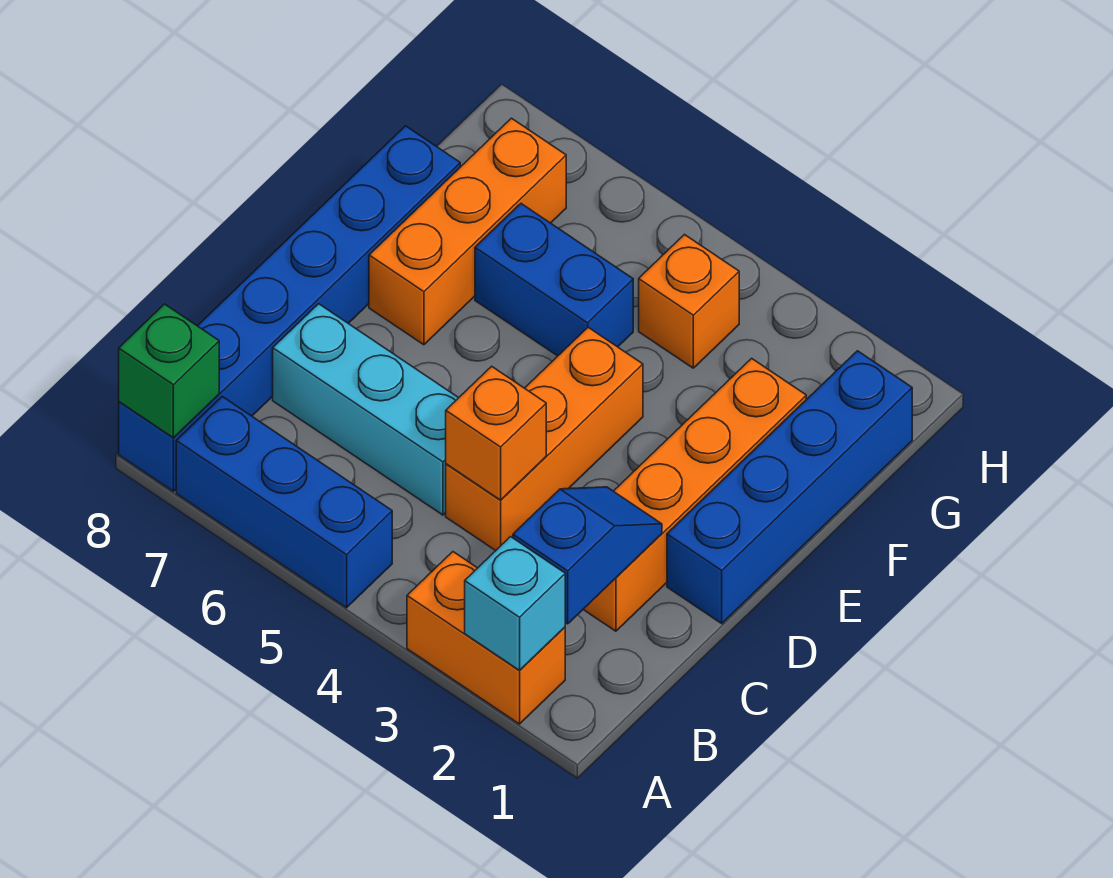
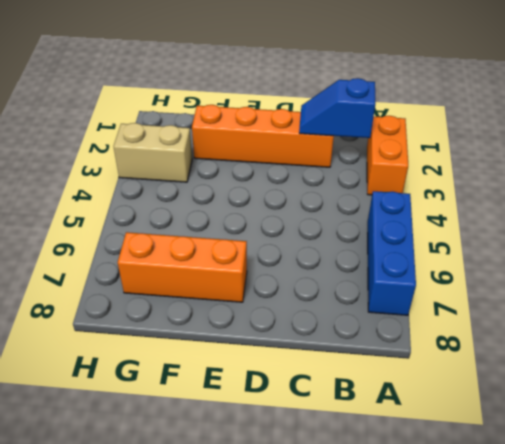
tan brick G3:H3 level 1 -> none
none -> blue brick A8:F8 level 1
none -> orange brick C4:E4 level 1
none -> cyan brick C5:C7 level 1

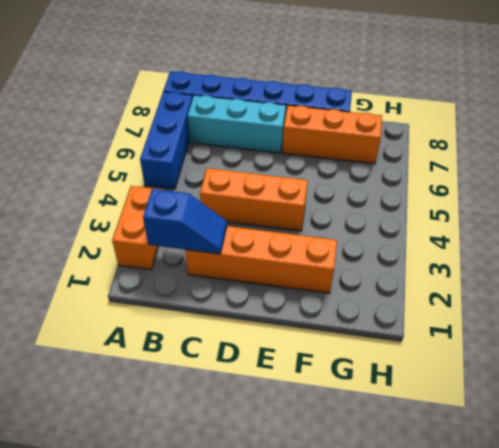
cyan brick B7:D7 level 1 -> cyan brick C5:C7 level 1
none -> blue brick D1:G1 level 1
none -> blue brick F5:F6 level 1
none -> orange brick G4 level 1

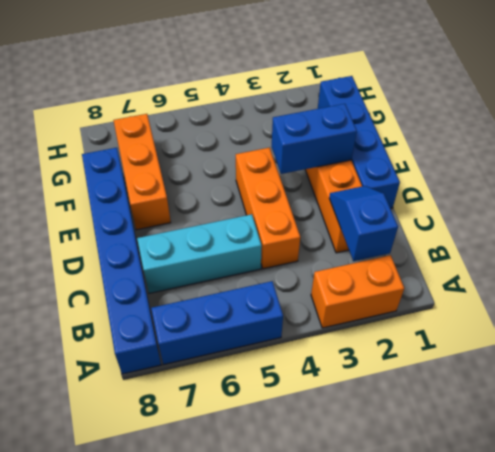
blue brick E2:E3 level 2 -> blue brick F5:F6 level 1
none -> orange brick G4 level 1
none -> cyan brick A2 level 2
none -> green brick A8 level 2

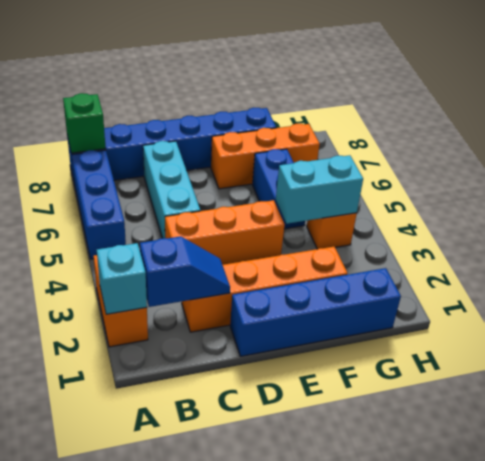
cyan brick F4:G4 level 2 -> none
none -> orange brick C4 level 2

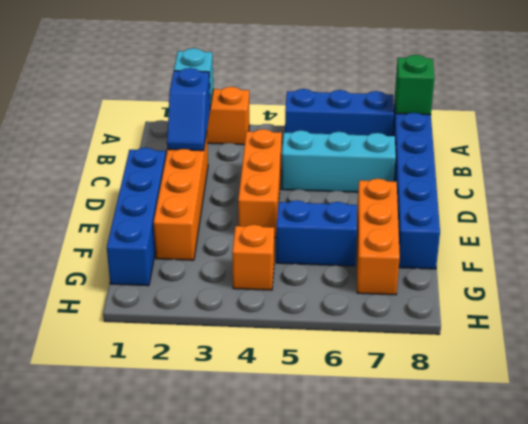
none -> orange brick C4 level 2

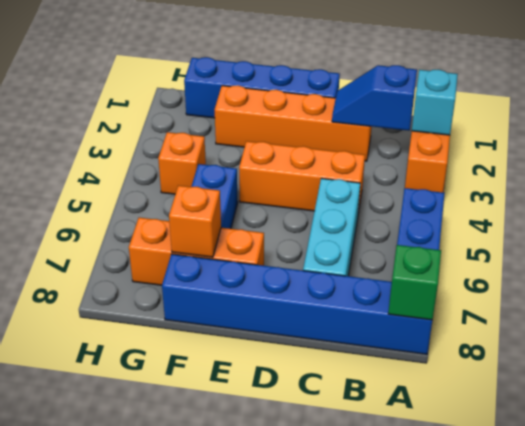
orange brick F7 level 2 -> orange brick C4 level 2

